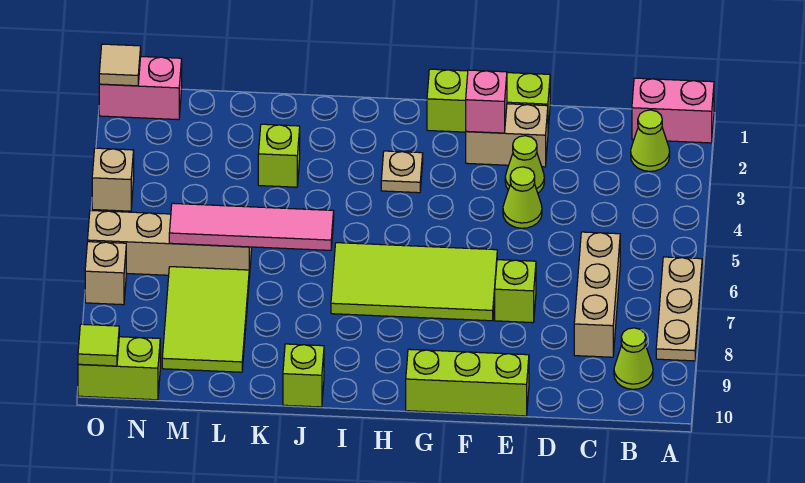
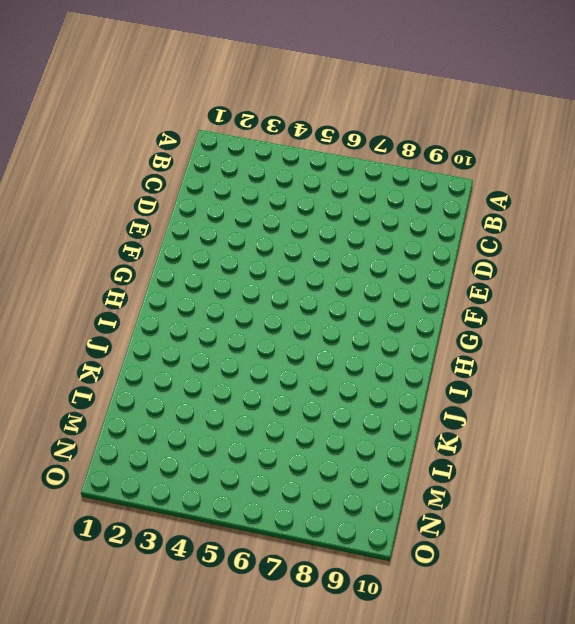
none -> pink brick A1:B1 level 1
none -> tan plate A6:A8 level 1
none -> lime cone B2 level 1

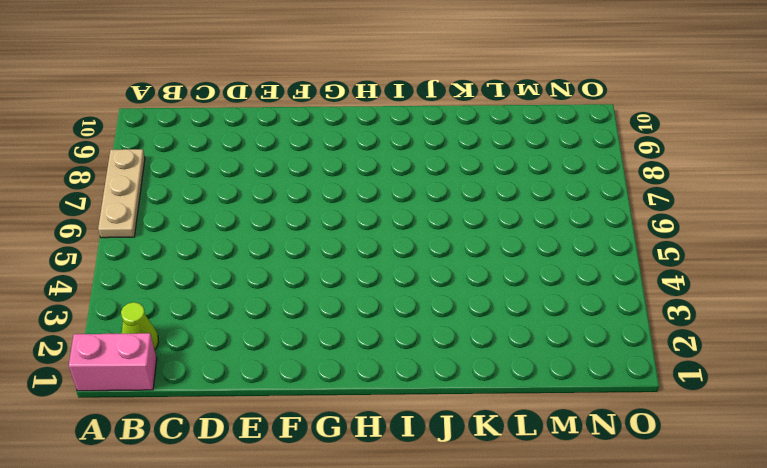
none -> lime cone B9 level 1
none -> tan brick C6:C8 level 1
none -> lime brick E1:G1 level 1

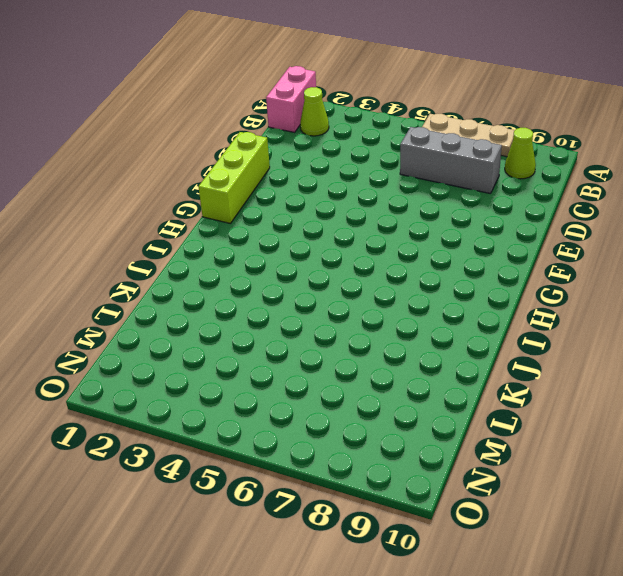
grey brick C6:C8 level 1 -> tan brick C6:C8 level 1
none -> tan brick E2:F2 level 1
none -> lime cone E3 level 1
none -> lime cone E4 level 1

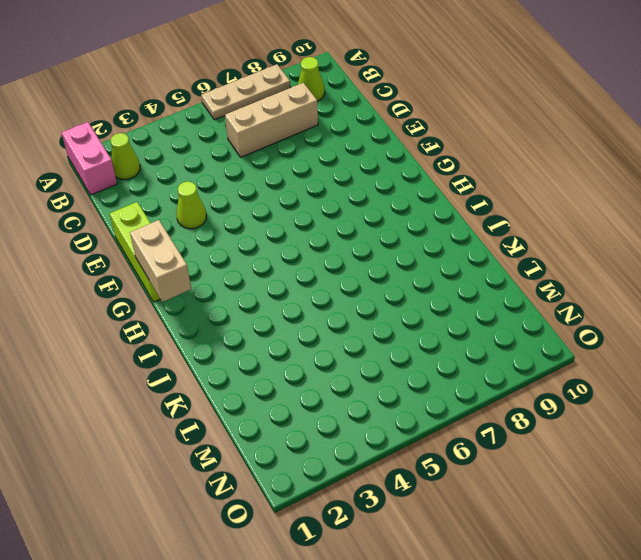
tan brick G1:H1 level 2 -> tan brick E2:F2 level 1
none -> lime cone E4 level 1
none -> lime brick E7 level 1
none -> lime brick E10:G10 level 1

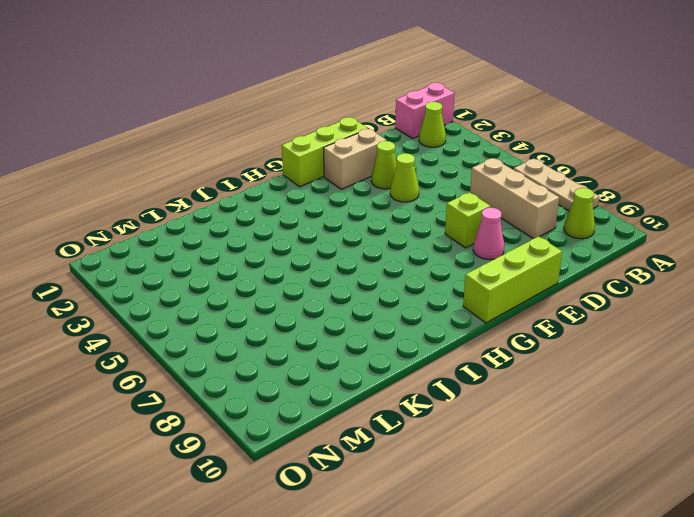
pink cone E8 level 1 -> none
none -> lime tile F6:I7 level 1
none -> tan plate H3 level 1
none -> lime brick J10 level 1

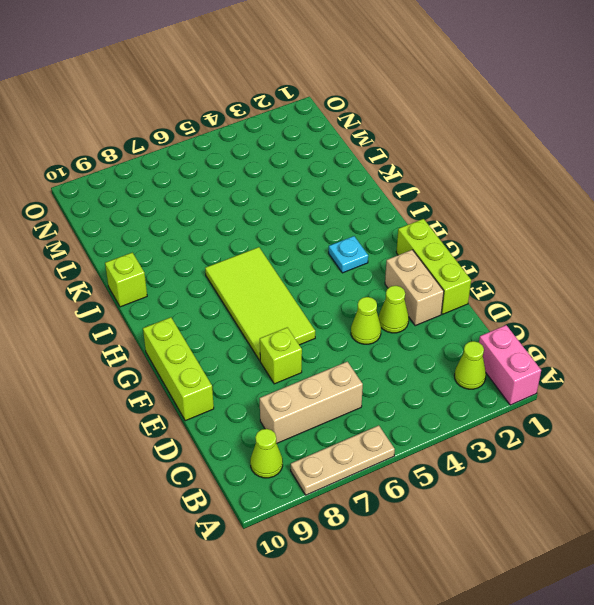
cyan plate H3 level 1 -> tan plate H3 level 1
none -> lime brick K3 level 1
none -> tan brick L6:O6 level 1
none -> lime tile L7:M9 level 1

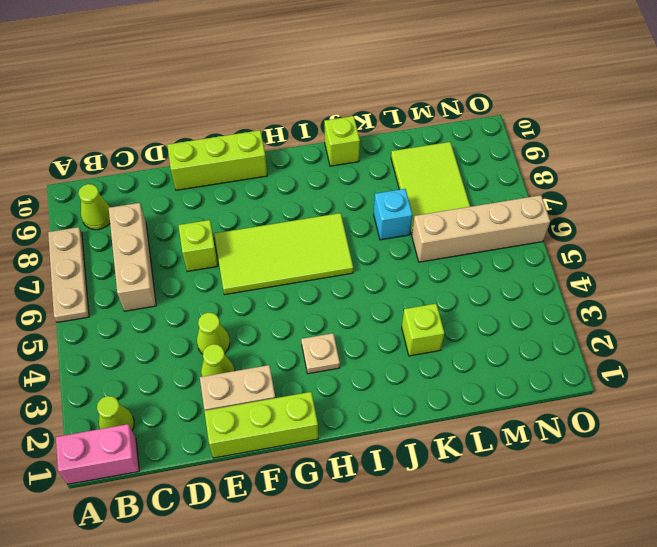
cyan brick K7 level 1 -> none
none -> pink brick N1:O1 level 1
none -> lime brick N10:O10 level 1
none -> tan brick O4 level 1

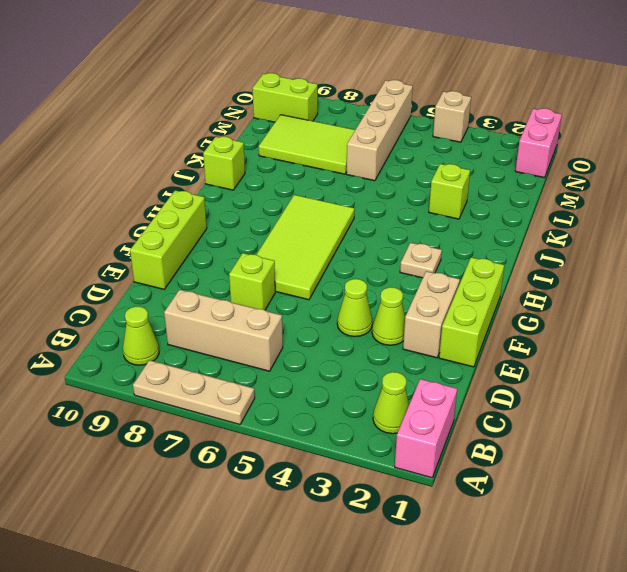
lime brick N9:N10 level 1 -> lime brick N10:O10 level 1
none -> tan brick O7 level 1
none -> pink brick F2 level 2
none -> pink tile J6:M6 level 2

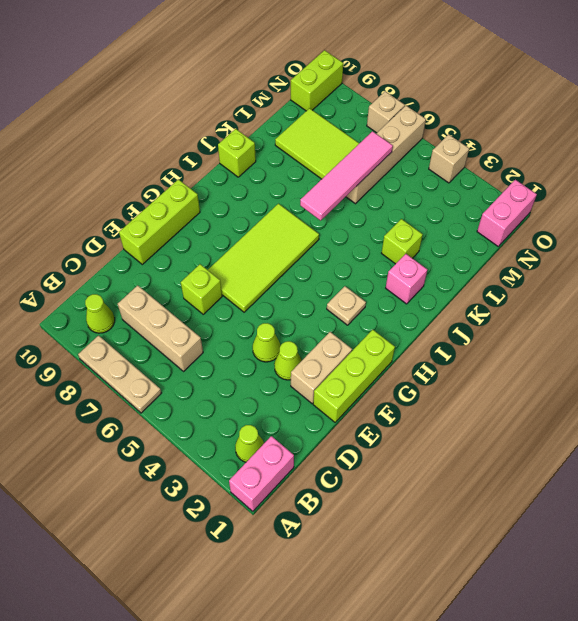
pink brick J2 level 1 -> pink brick F2 level 2
none -> tan tile O1 level 2
none -> lime tile O10 level 2

